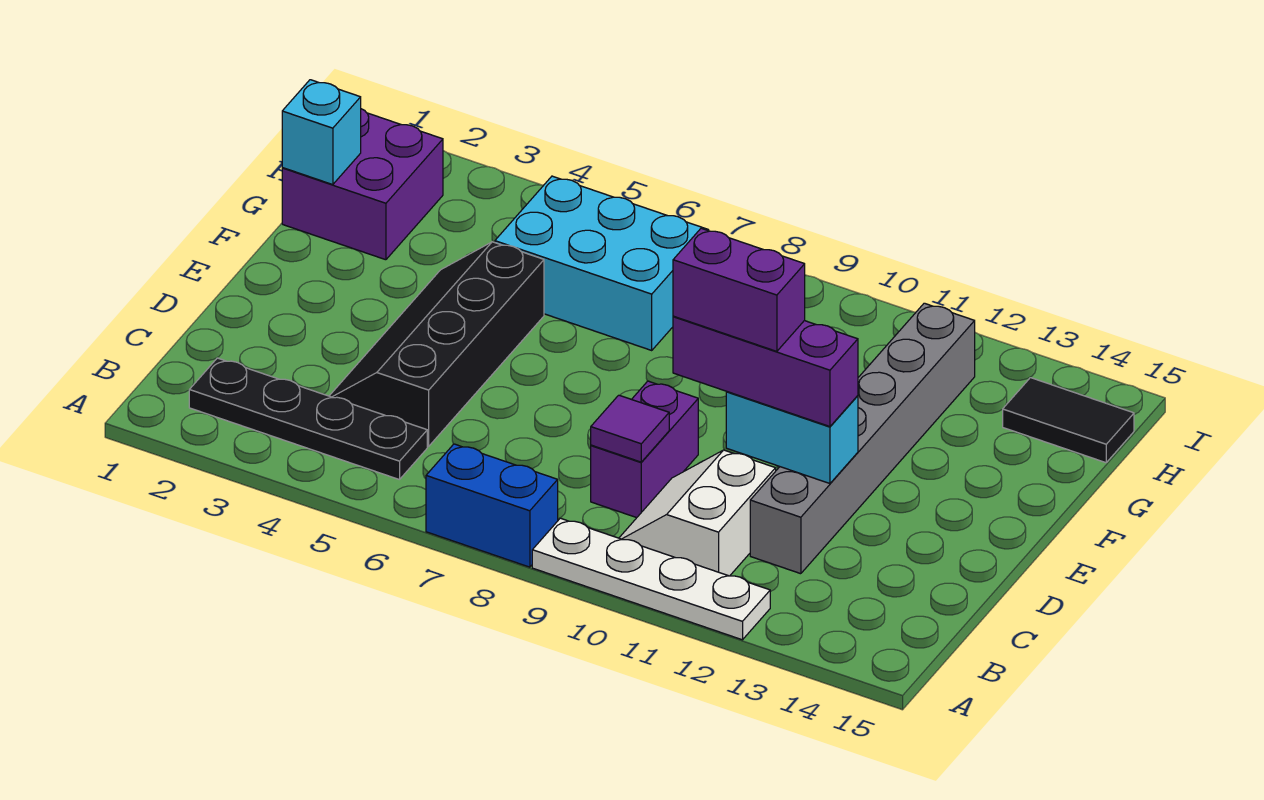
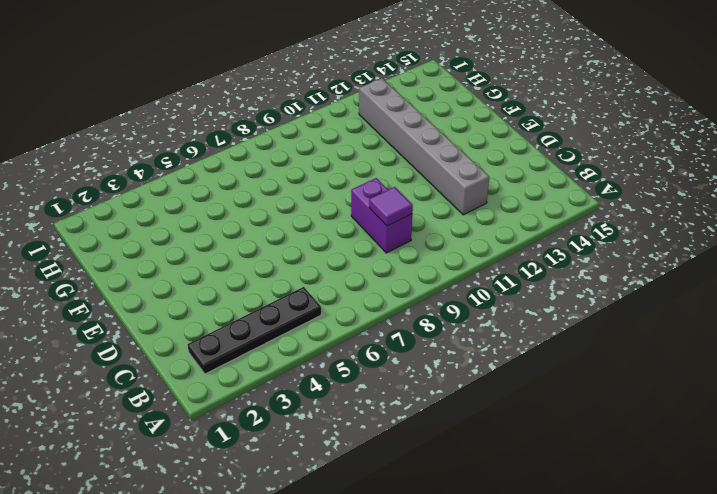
none -> blue brick A7:A8 level 1
none -> white plate A9:A12 level 1
none -> white slope B10:C11 level 1 top 11

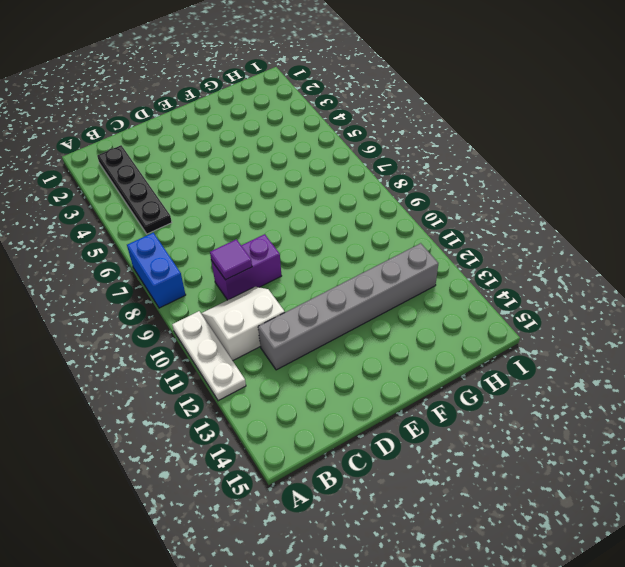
white plate A10:A12 level 1 -> white plate A9:A12 level 1
none -> black slope C4:F5 level 1 top 5
none -> purple brick G1:H2 level 1
none -> cyan brick G5:H7 level 1

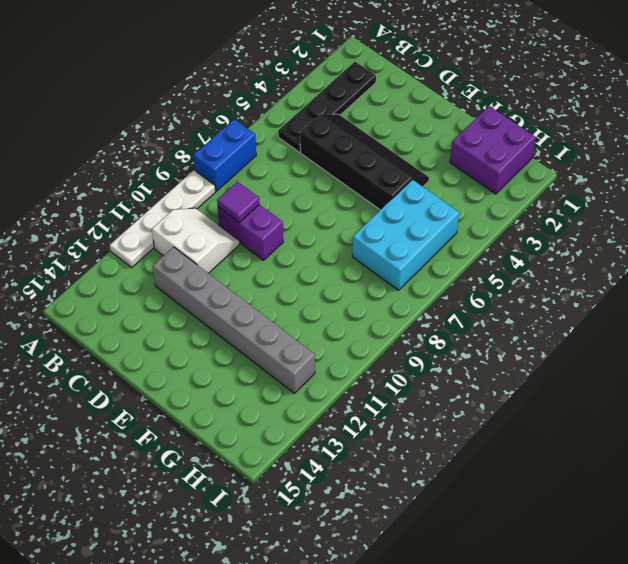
none -> black tile H14:H15 level 1
none -> cyan brick D11:D12 level 2
none -> cyan brick G1 level 2

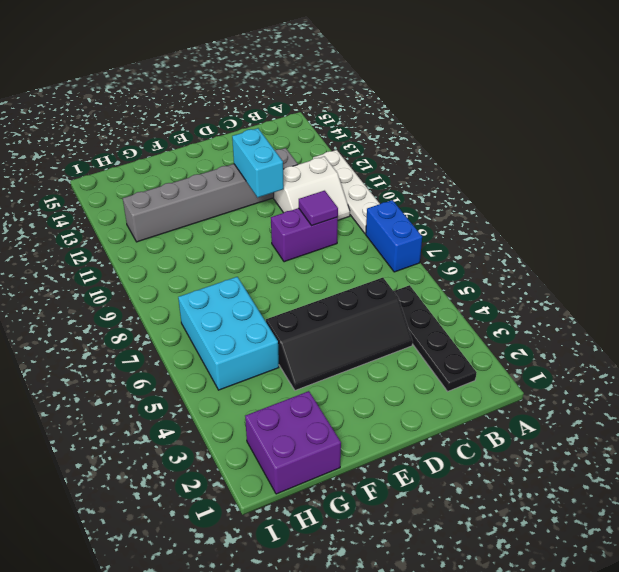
none -> black tile H14:H15 level 1
none -> cyan brick G1 level 2
none -> purple brick D10:D12 level 3

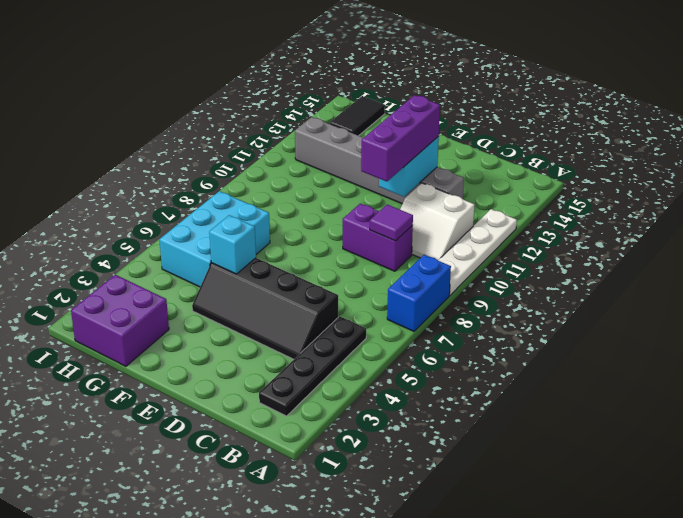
cyan brick F5 level 2 -> cyan brick G1 level 2
none -> purple brick D10:D11 level 4

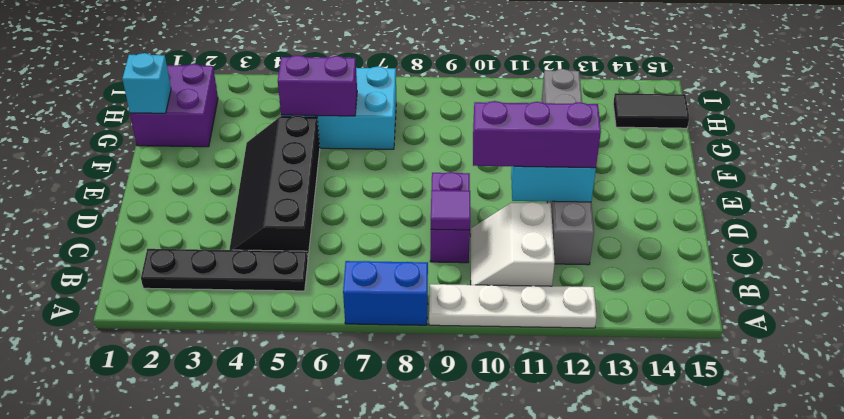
purple brick G5:G6 level 2 -> purple brick D10:D11 level 4

